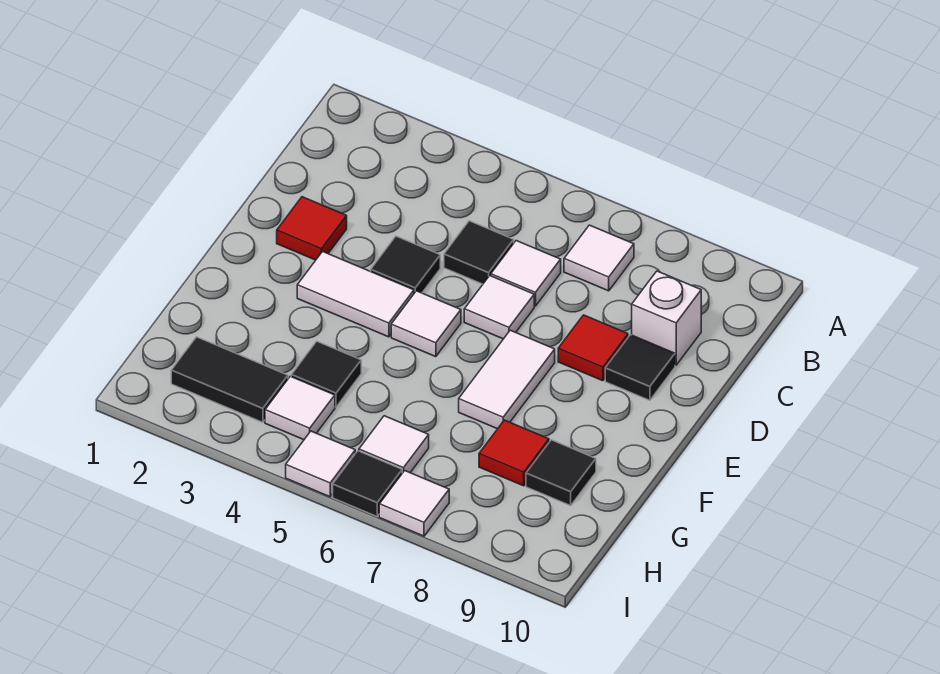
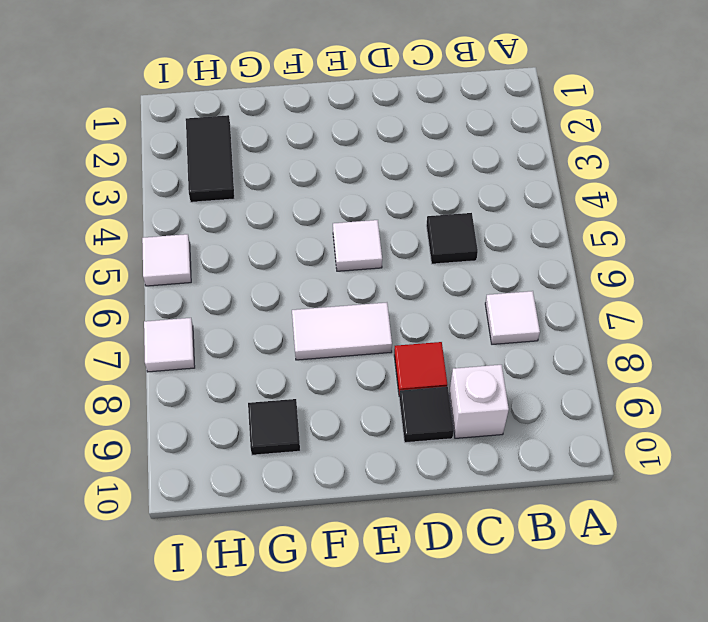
none -> white tile C6 level 1
none -> red tile D2 level 1
none -> black tile D4 level 1

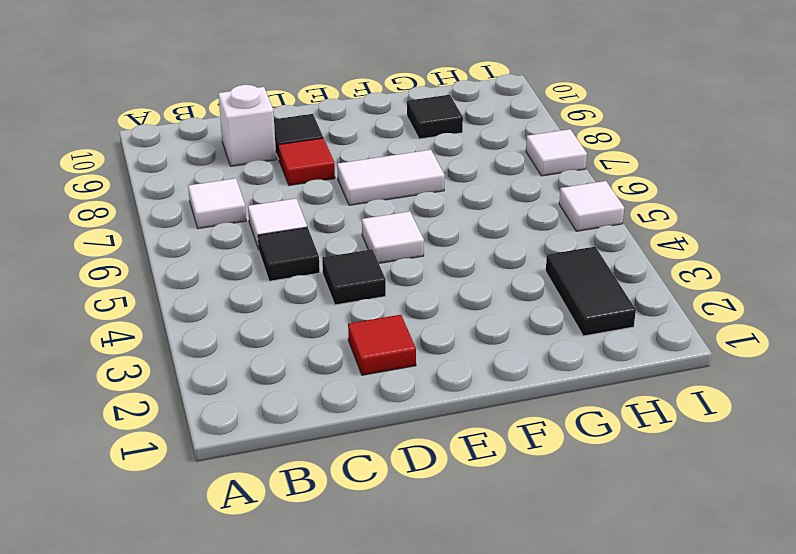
none -> white tile D6 level 1
none -> white tile E3:E4 level 1
none -> black tile G4 level 1

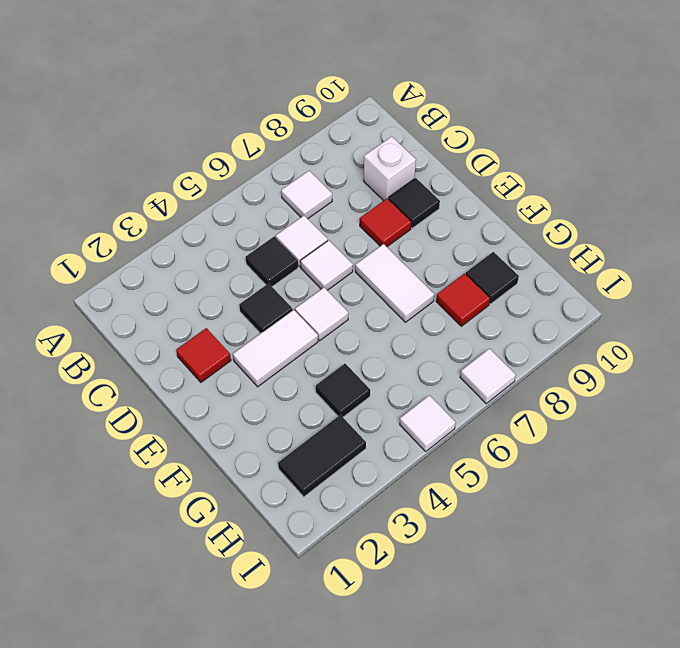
none -> white tile H4 level 1
none -> white tile H6 level 1
none -> black tile I6 level 1

